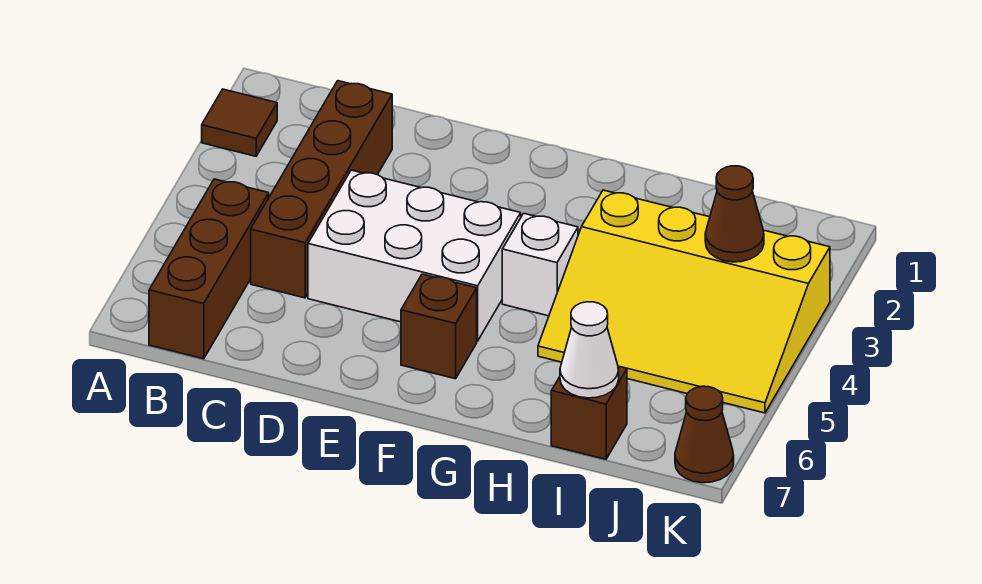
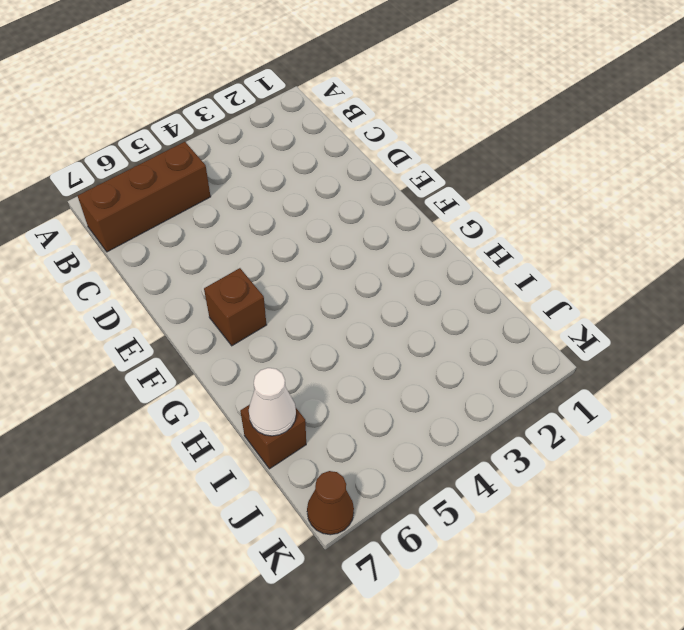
none -> brown tile A2 level 1
none -> brown brick C2:C5 level 1

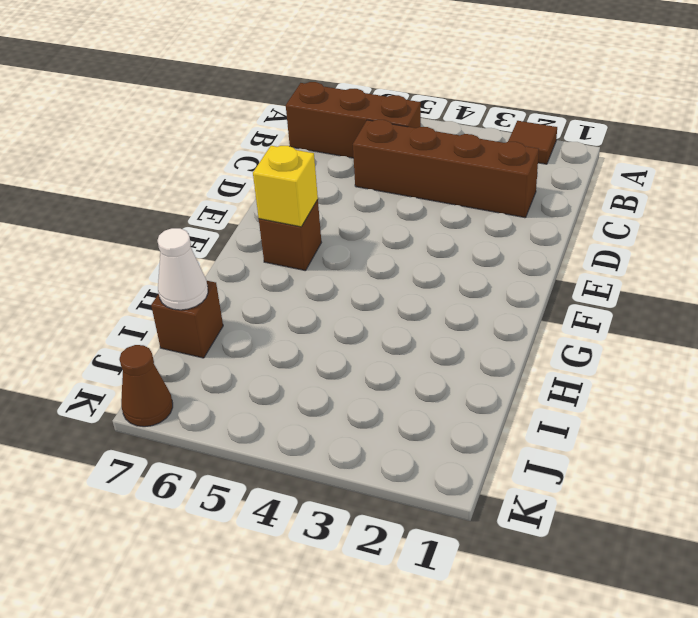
yellow brick F6 level 2 -> none
none -> white brick D4:F5 level 1
none -> white brick G4 level 1

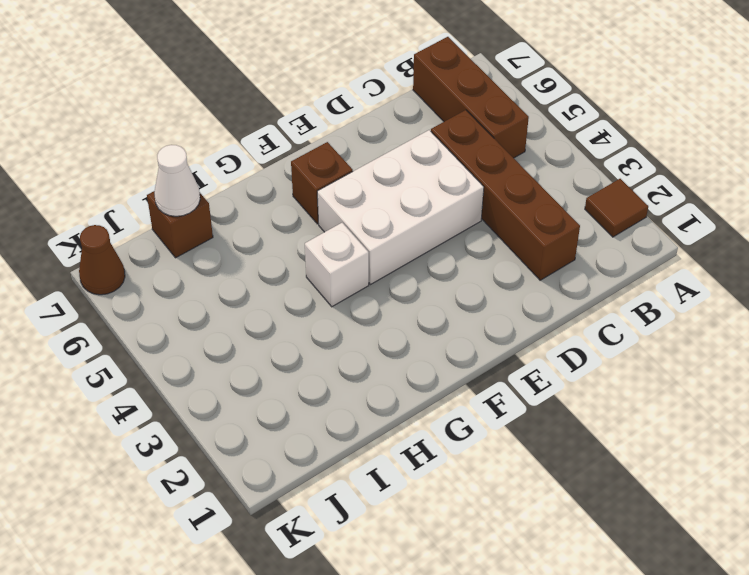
none -> yellow slope H3:K5 level 1 top 3
none -> brown cone J3 level 2

